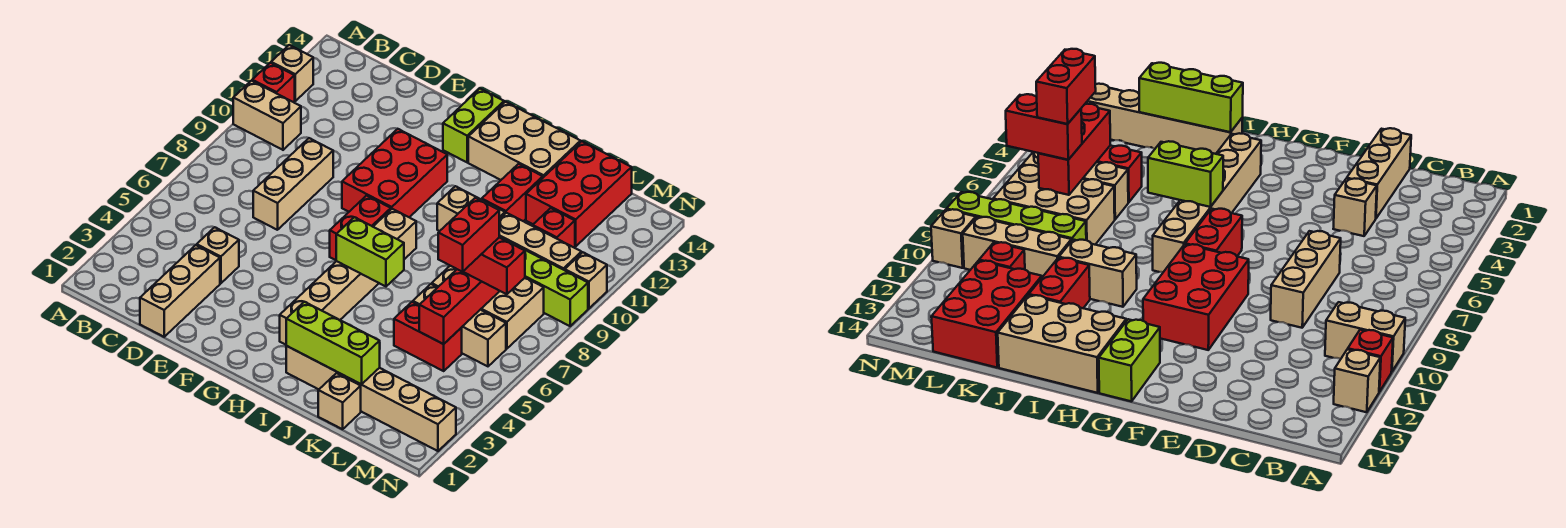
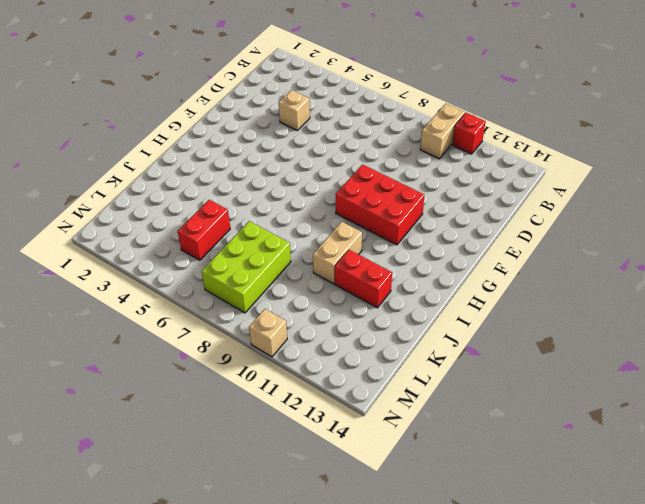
lime brick K7:M8 level 1 -> tan brick K7:M8 level 1
none -> tan brick A12 level 1
none -> tan brick D1:D3 level 1
none -> tan brick D7:D9 level 1

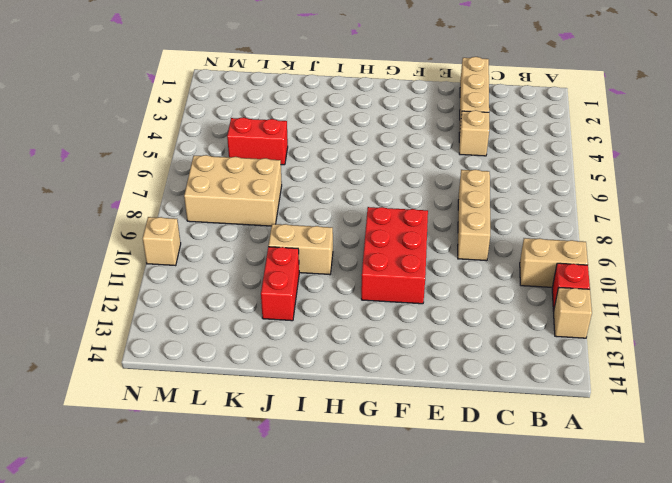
none -> red brick G7:G8 level 1
none -> lime brick G13:G14 level 1
none -> tan brick H3:H8 level 1

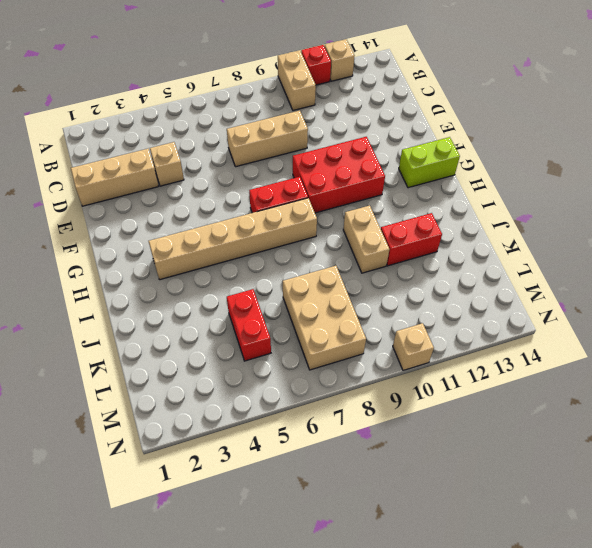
none -> tan brick H13:J14 level 1
none -> tan brick I2:N2 level 1
none -> tan brick K1 level 1

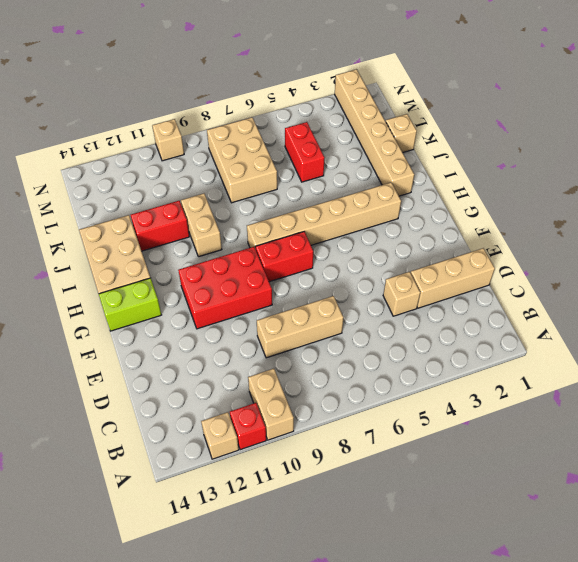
none -> tan brick K6:M6 level 1
none -> lime brick K9:N9 level 1
none -> tan brick K10:M10 level 1

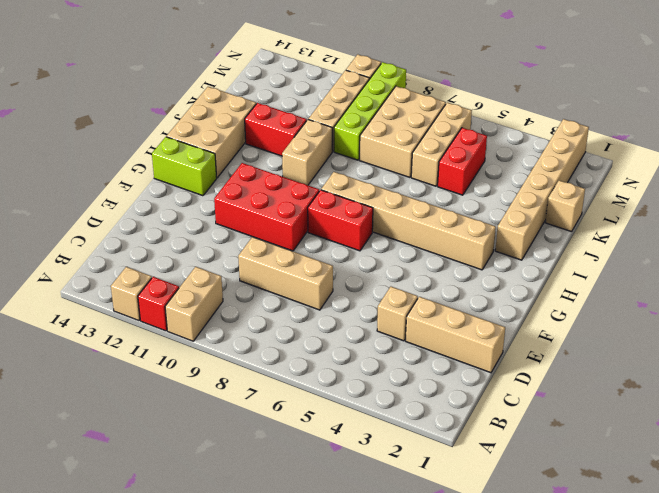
none -> red brick K12:L14 level 1
none -> red brick L11 level 1
none -> lime brick H6:I6 level 2

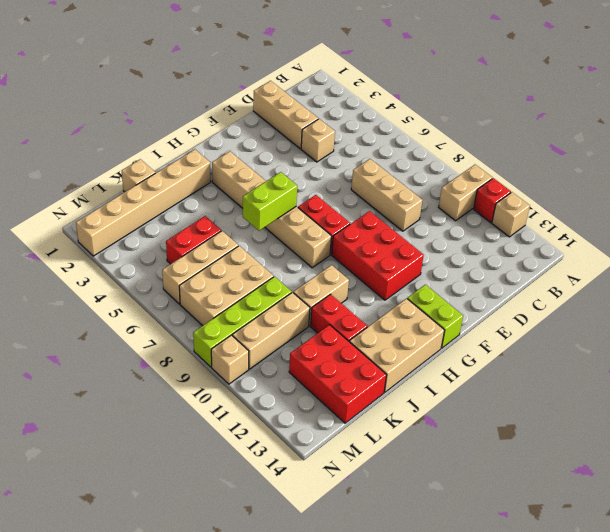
none -> red brick L11 level 1
none -> lime brick I2:K2 level 2
none -> red brick L5:L7 level 2

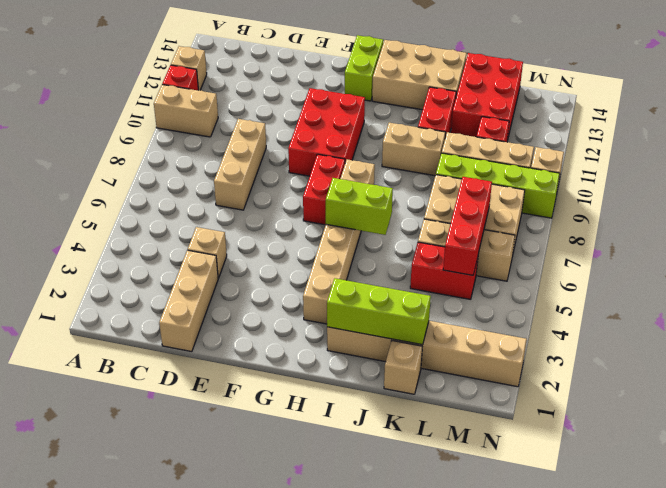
none -> red brick L7:M7 level 3
none -> red brick L6:L7 level 4

